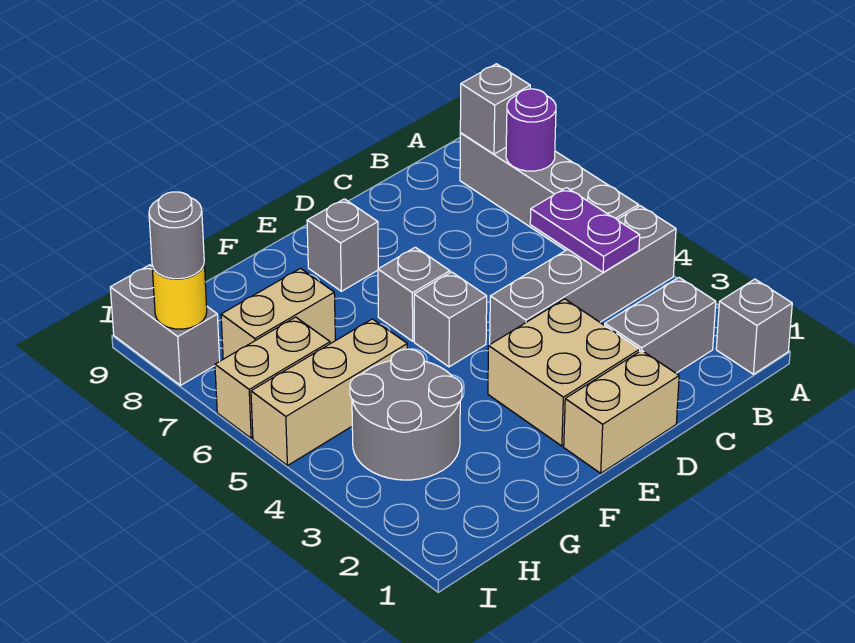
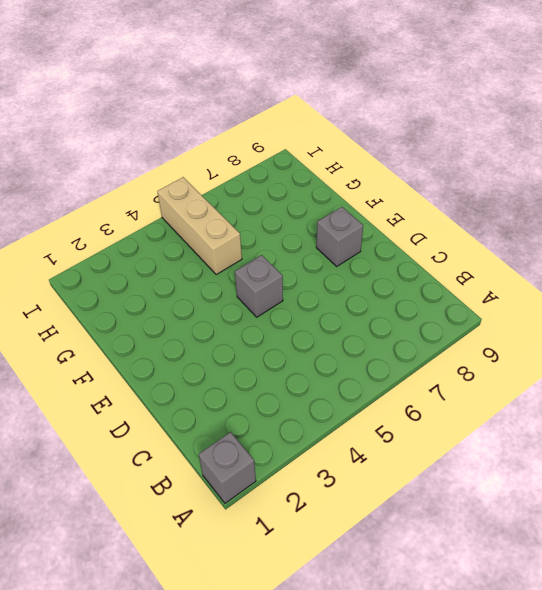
none -> grey brick A4:D4 level 1
none -> grey brick A5:A8 level 1
none -> grey brick B2:C2 level 1

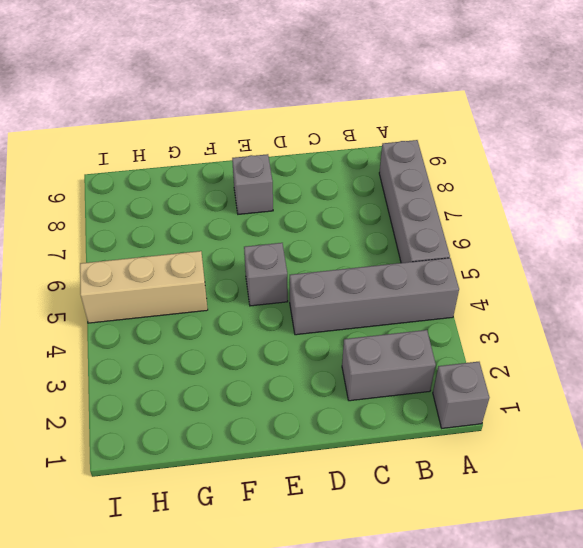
none -> tan brick D1:E1 level 1
none -> tan brick D2:E3 level 1
none -> grey brick E6 level 1

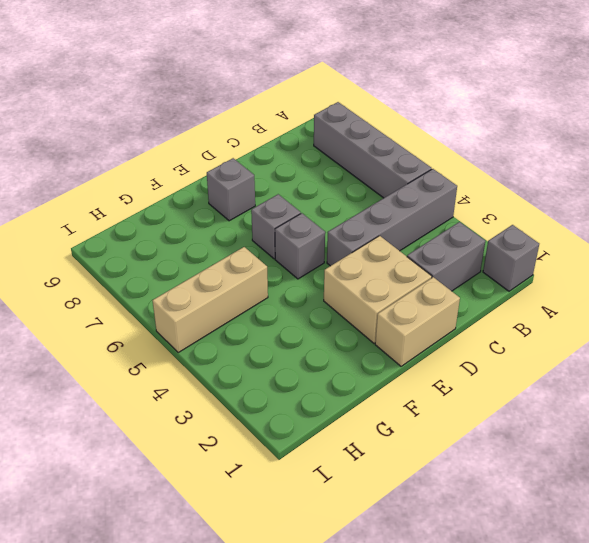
none -> grey round brick G3:H4 level 1
none -> tan brick G7:H7 level 1
none -> tan brick H6:I6 level 1

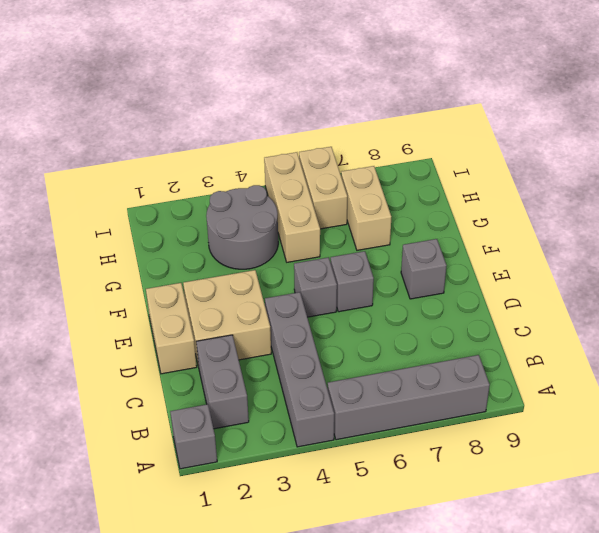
none -> grey brick I8:I9 level 1
none -> purple round brick A7 level 2
none -> grey brick A8 level 2

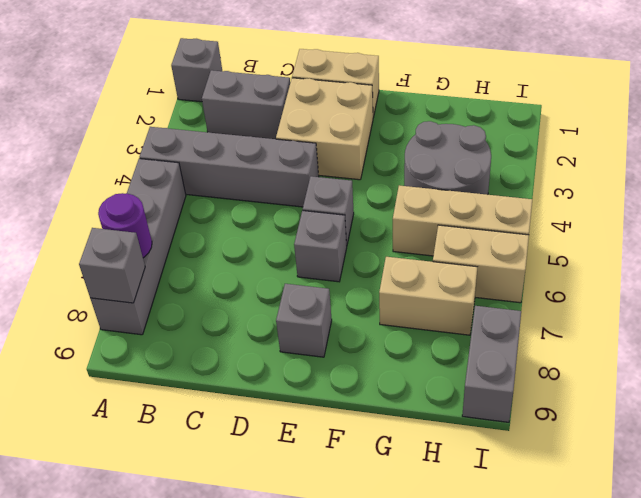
none -> purple plate B4:B5 level 2
none -> yellow round brick I8 level 2
none -> grey round brick I8 level 3

